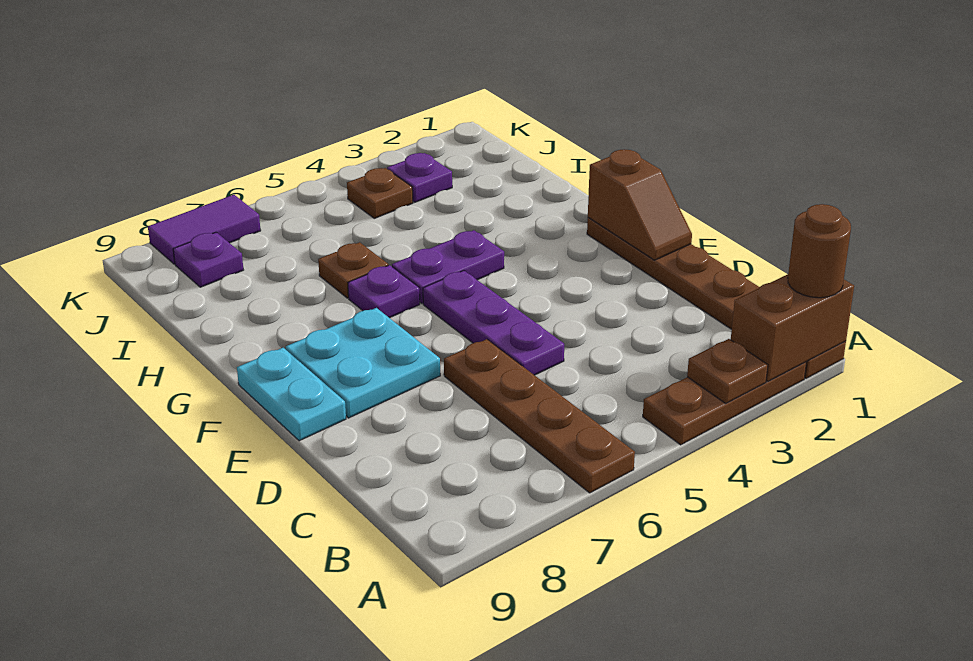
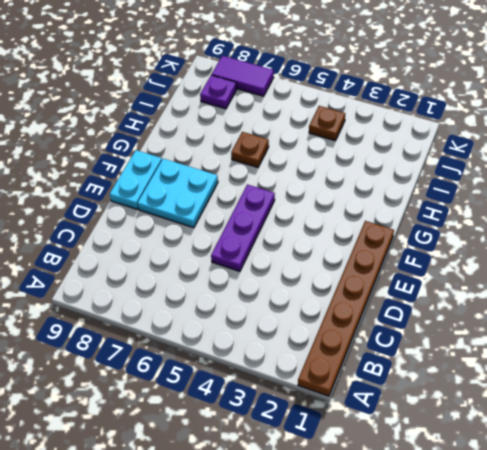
none -> brown plate A2:A4 level 1
none -> brown plate A6:D6 level 1
none -> purple plate G4:G5 level 1

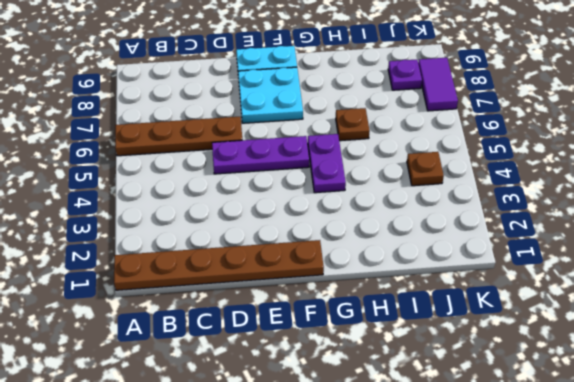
none -> brown plate A2:A4 level 1
none -> purple plate G6 level 1
none -> purple plate J3 level 1

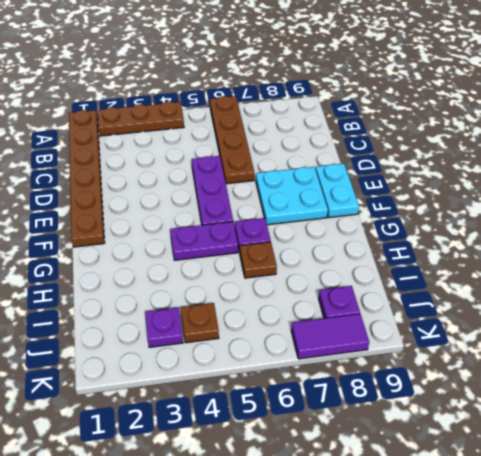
none -> brown brick A1:A2 level 2
none -> brown plate A3 level 2
none -> brown slope E1:F1 level 2 top F

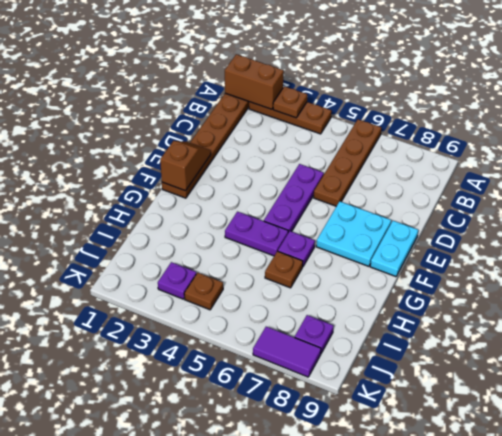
none -> brown round brick A1 level 3

